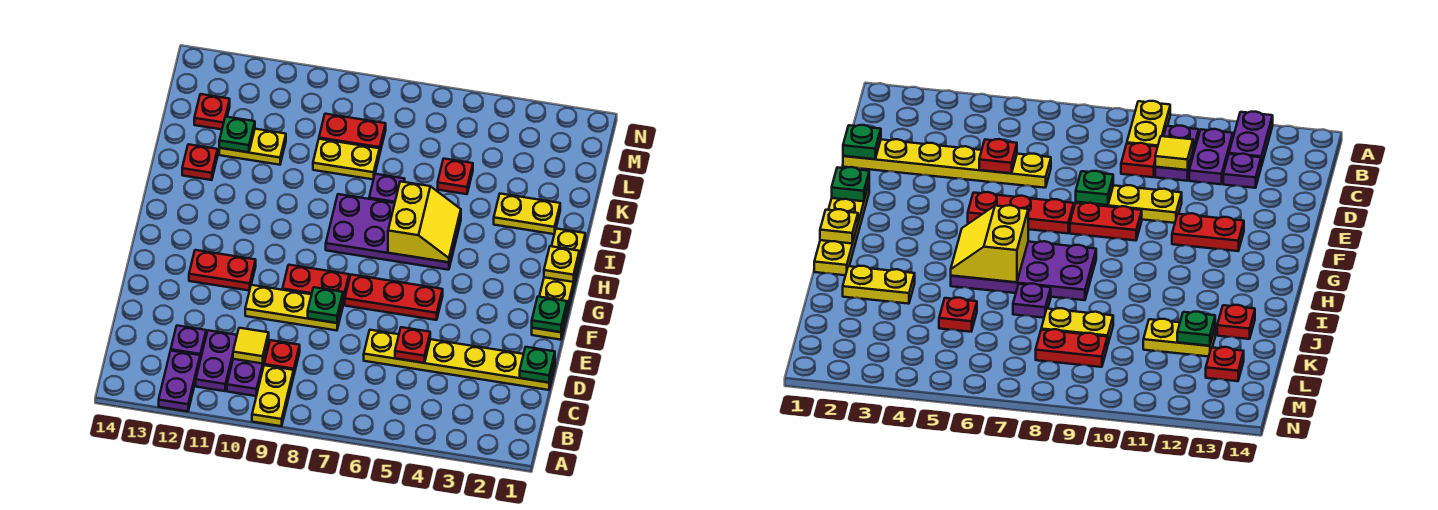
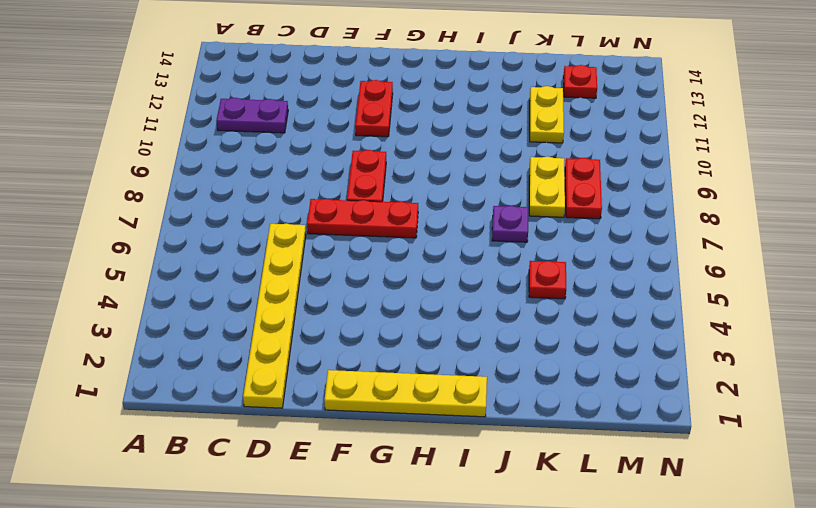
red plate E7:G7 level 1 -> red plate F5:F7 level 1
none -> yellow plate A9:B9 level 1
none -> purple plate A12:B12 level 1
none -> purple plate B10:C10 level 1

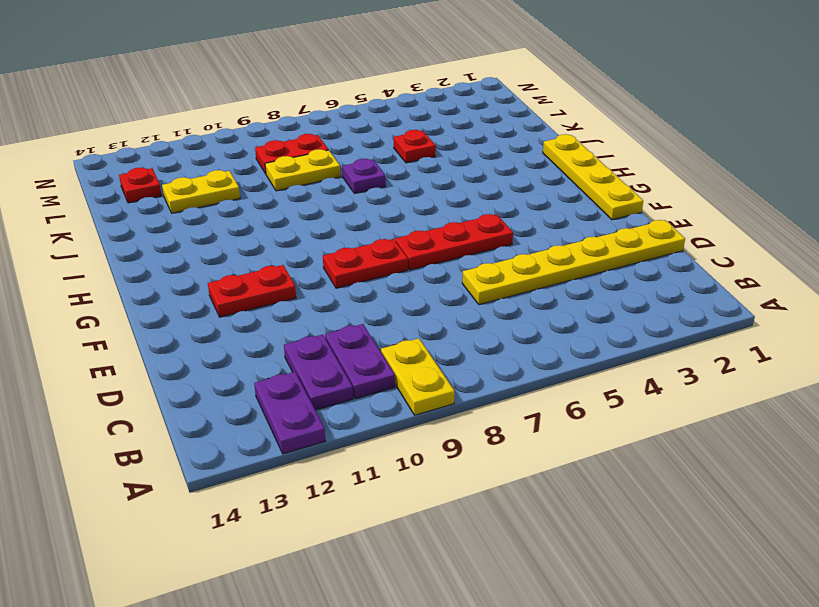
none -> red plate C9 level 1
none -> purple plate C12 level 1
none -> yellow plate E8:E10 level 1

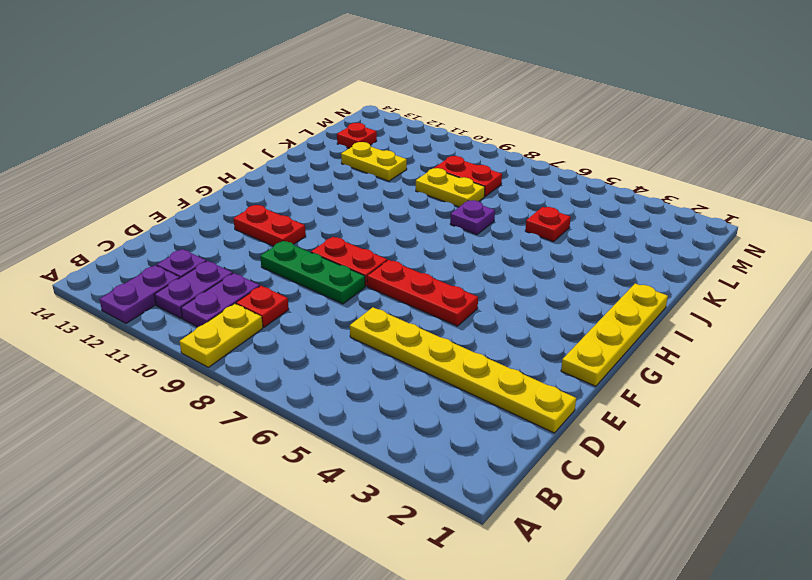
green plate E8:E10 level 1 -> yellow plate E8:E10 level 1
none -> purple plate H5:I8 level 1
none -> yellow plate J2:J3 level 1
none -> red plate J13 level 1

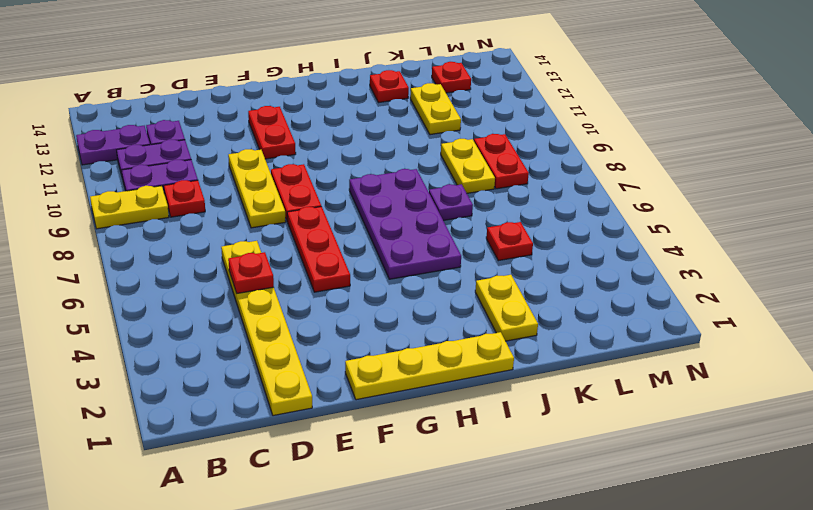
none -> yellow tile C10 level 2
none -> green plate D1 level 2
none -> green plate E8 level 2

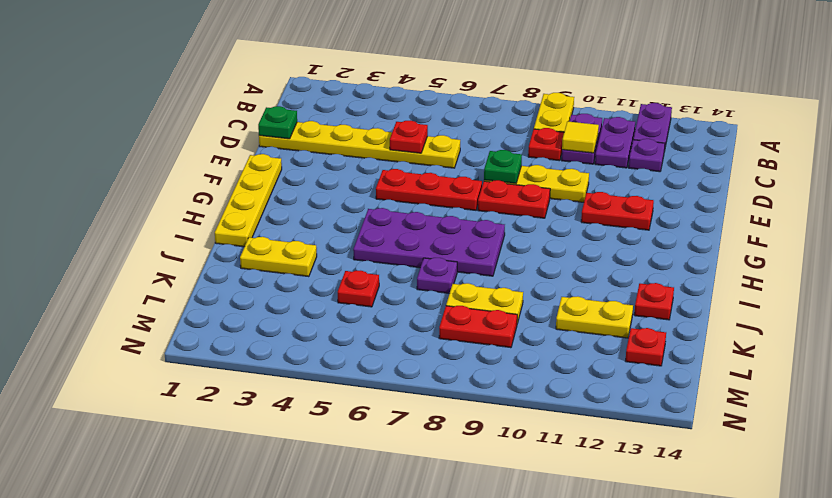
none -> green plate F1 level 2
none -> yellow plate H1 level 2
none -> yellow slope H5:I6 level 2 top 6

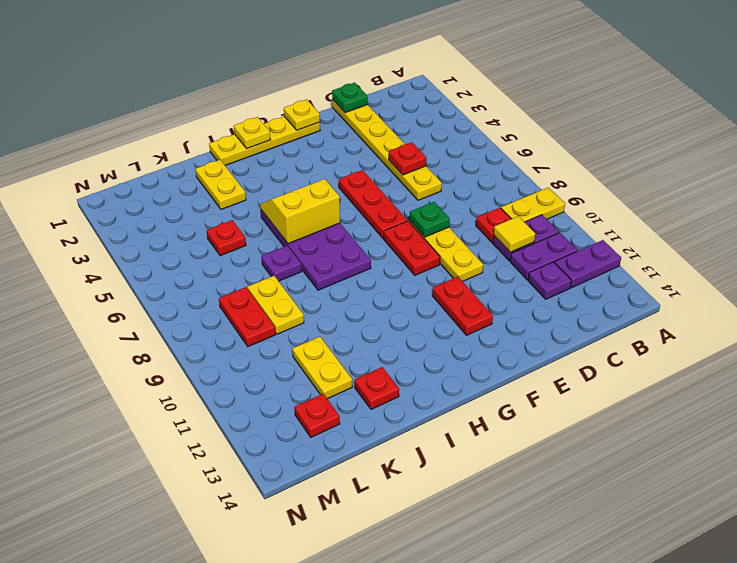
yellow plate F1 level 2 -> green plate F1 level 2
none -> green plate K12 level 2

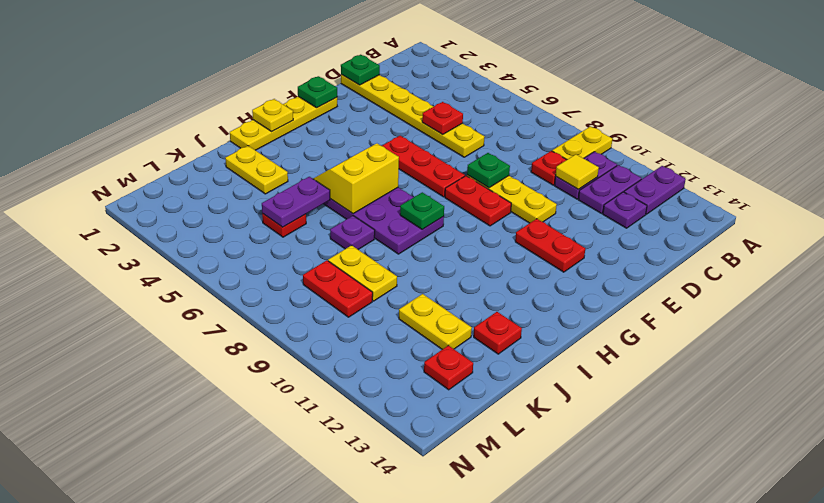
green plate H8 level 2 -> green plate K12 level 2
purple plate J5:K5 level 2 -> none

